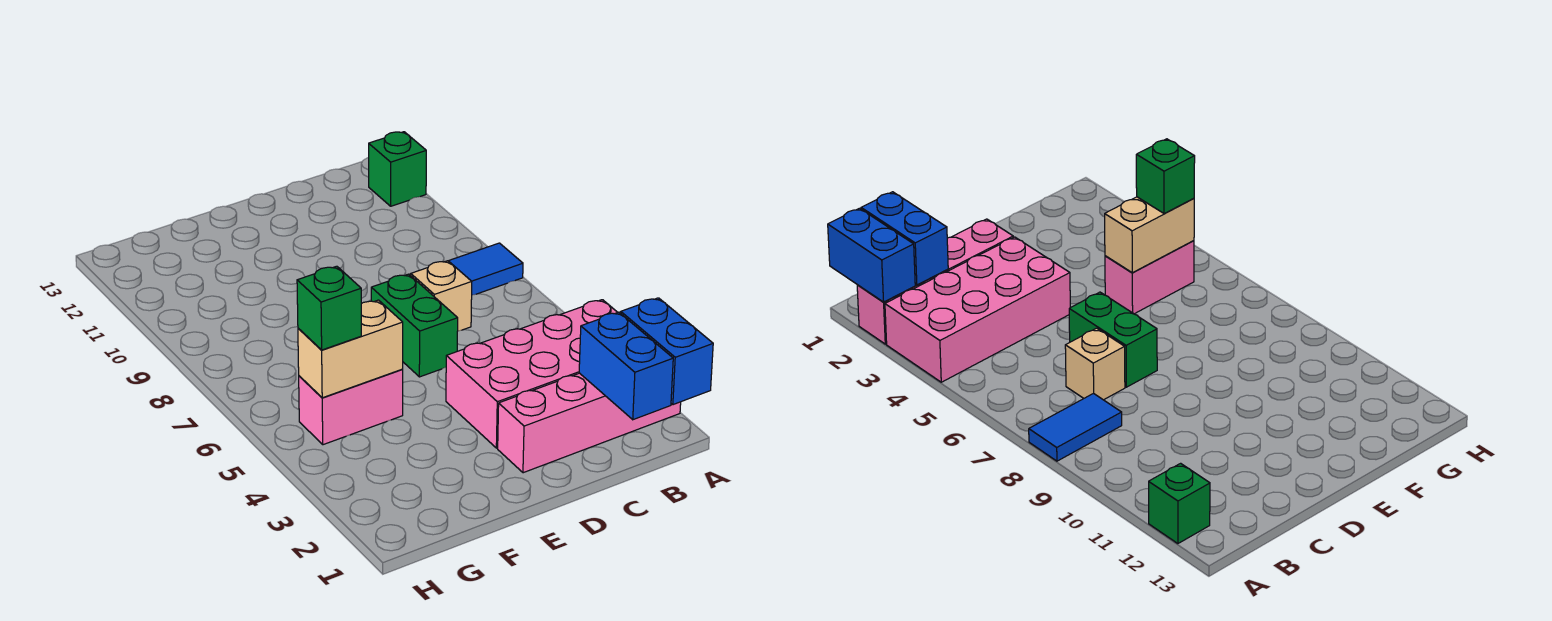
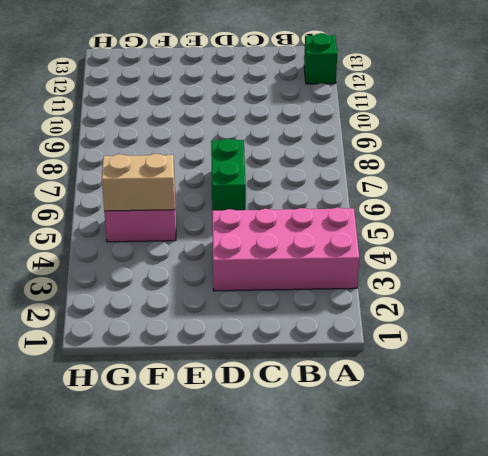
none -> pink brick A2:D2 level 1
none -> blue tile A8:B8 level 1

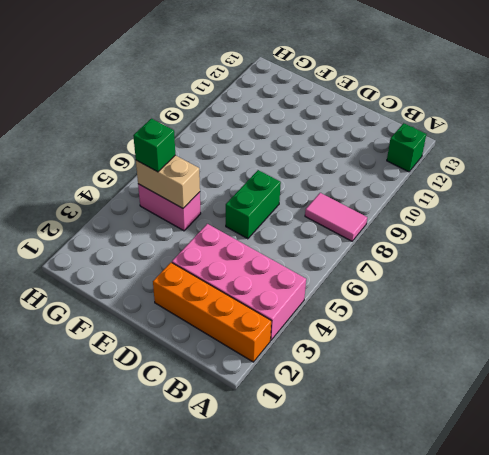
orange brick A2:D2 level 1 -> pink brick A2:D2 level 1
pink tile A8:B8 level 1 -> blue tile A8:B8 level 1
none -> tan brick C7 level 1
none -> blue brick A1:A2 level 2

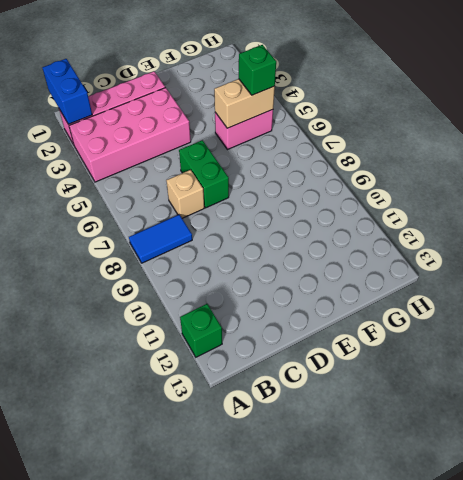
none -> blue brick B1:B2 level 2

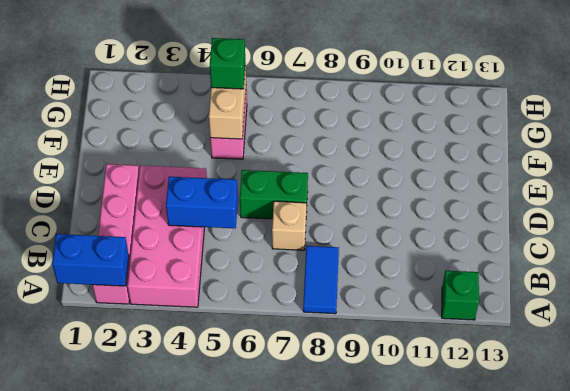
blue brick C4:C5 level 2 -> blue brick B1:B2 level 2

